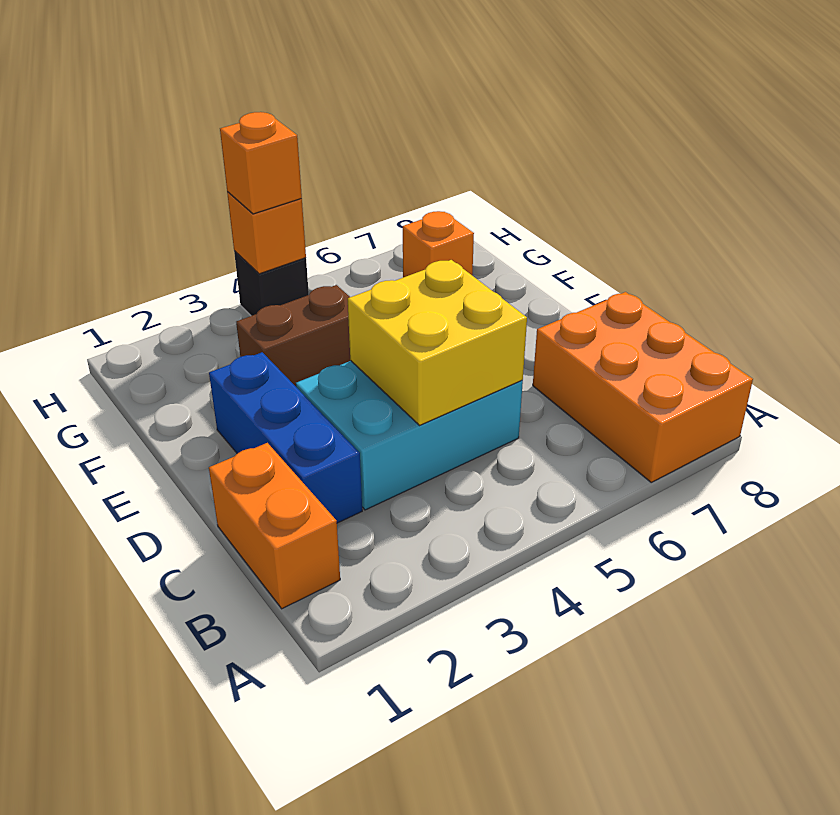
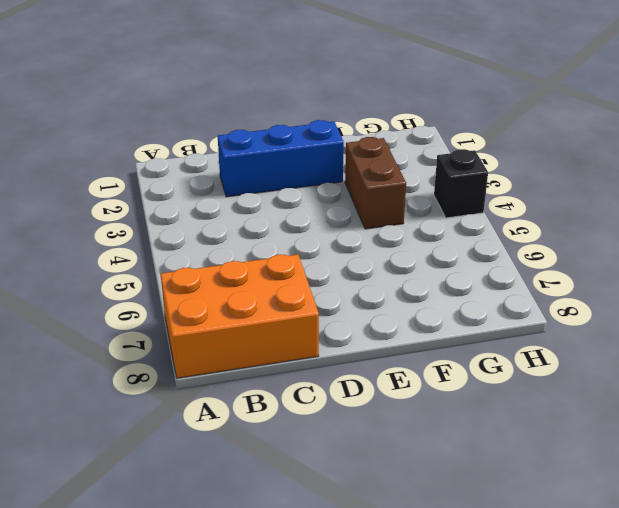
none -> orange brick B1:C1 level 1
none -> cyan brick C3:D5 level 1

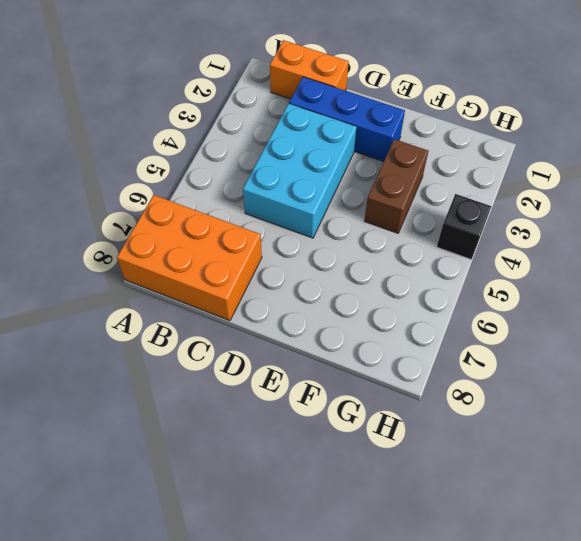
none -> orange brick G7 level 1
none -> yellow brick C4:D5 level 2

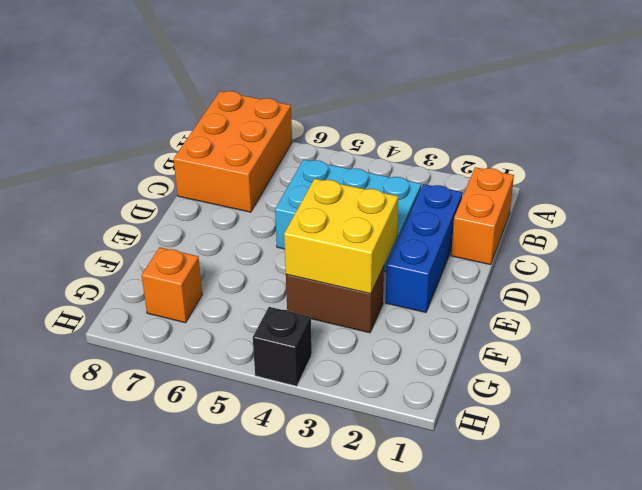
yellow brick E3:F4 level 2 -> yellow brick C4:D5 level 2
none -> orange brick H4 level 2
none -> orange brick H4 level 3

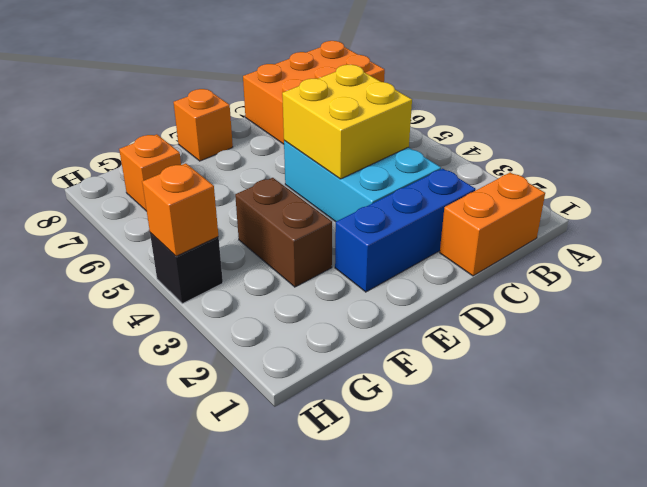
orange brick E8 level 1 -> orange brick H4 level 3

